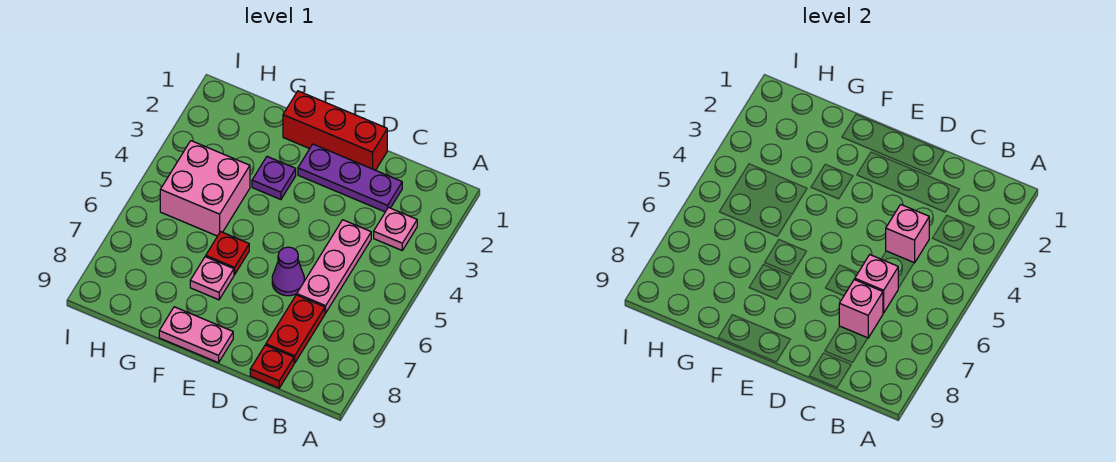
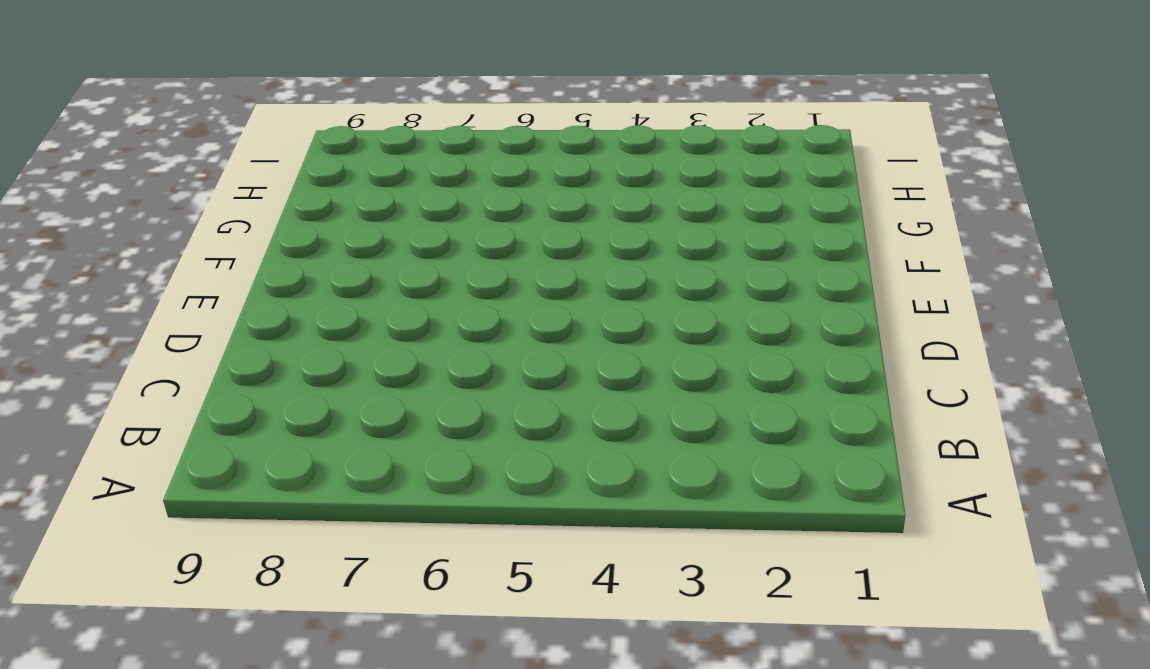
none -> pink plate B3 level 1
none -> purple plate C2:E2 level 1
none -> pink plate C4:C6 level 1

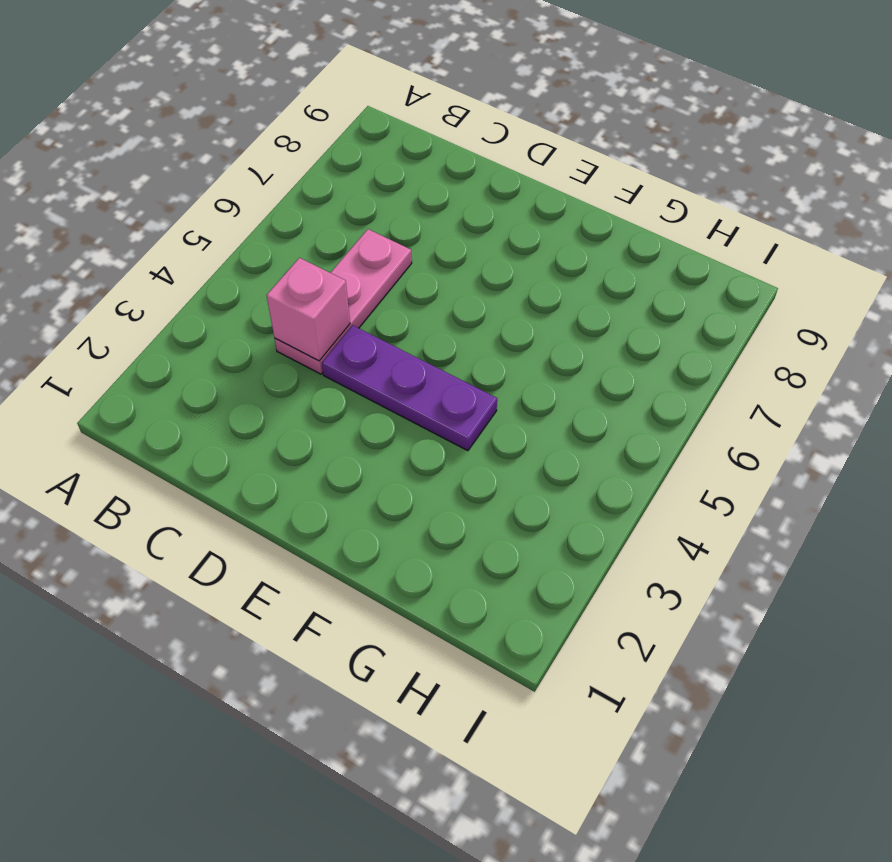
purple plate D4:F4 level 1 -> purple plate C2:E2 level 1
none -> pink plate B3 level 1
none -> red plate C7:C8 level 1
none -> red plate C9 level 1

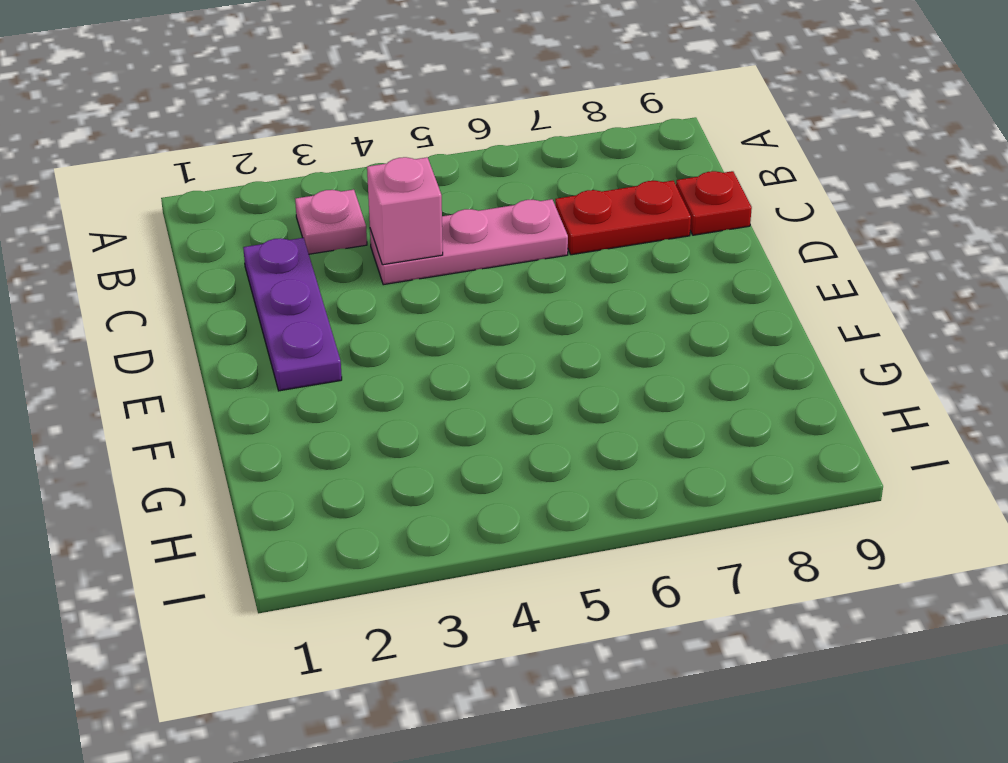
none -> red brick D1:F1 level 1
none -> purple cone D6 level 1
none -> pink plate E9:F9 level 1

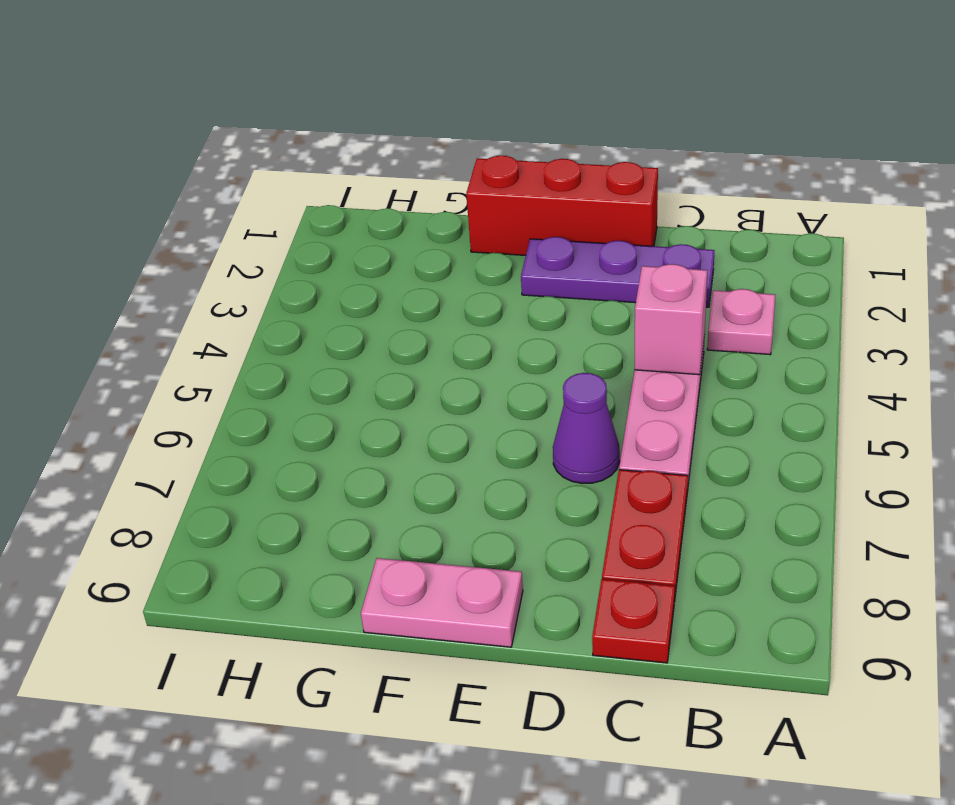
none -> purple plate F3 level 1
none -> red plate F6 level 1
none -> pink plate F7 level 1

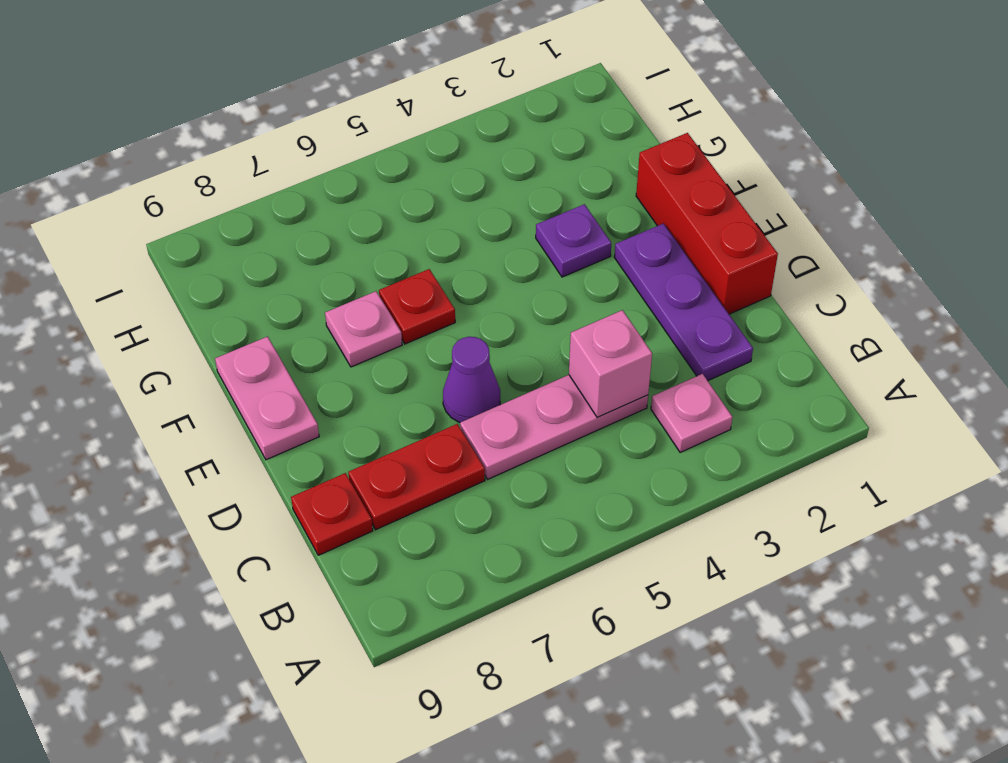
none -> pink brick G4:H5 level 1
none -> pink brick C6 level 2
none -> pink brick C7 level 2

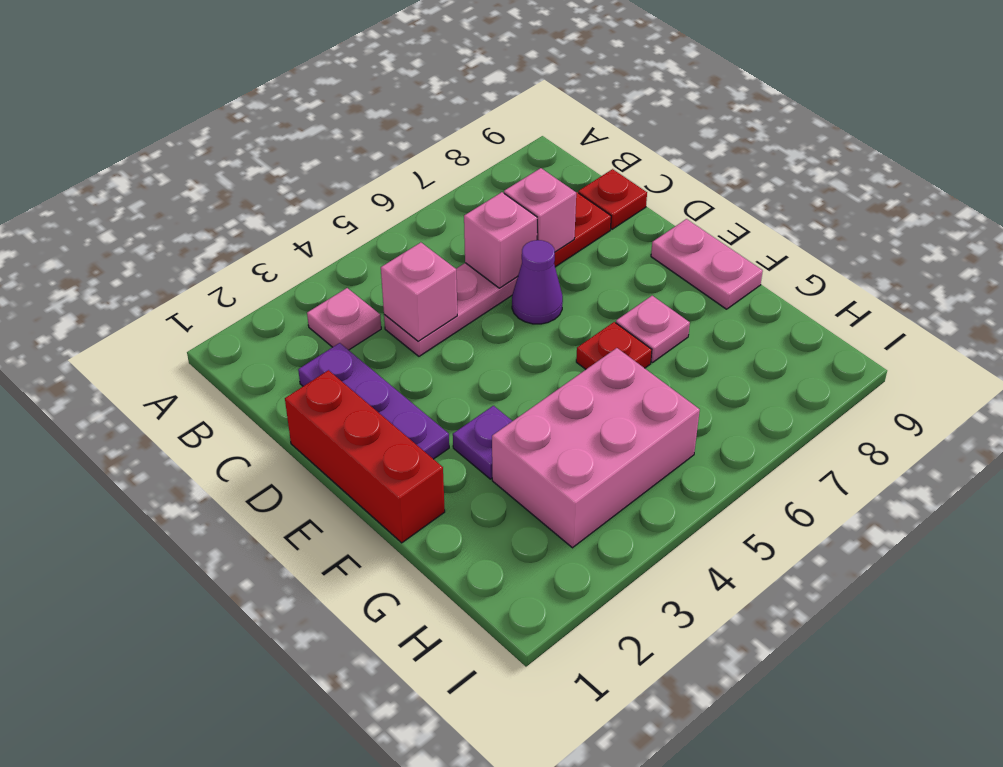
pink brick G3:H5 level 1 -> pink brick G4:H5 level 1

